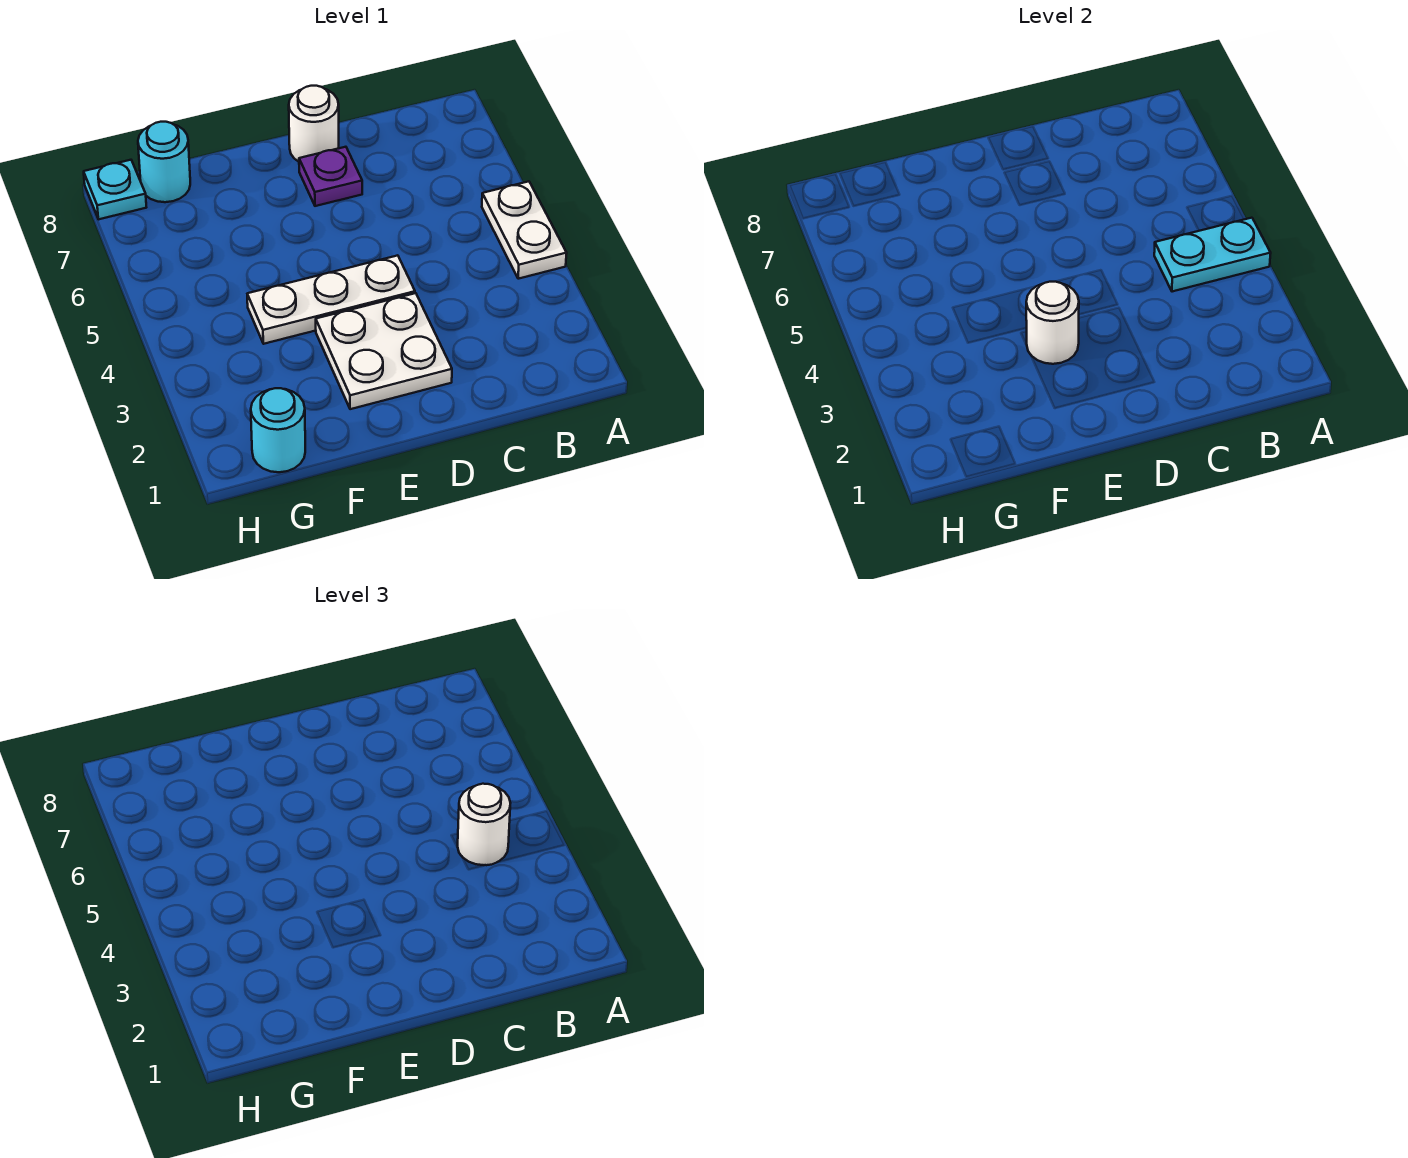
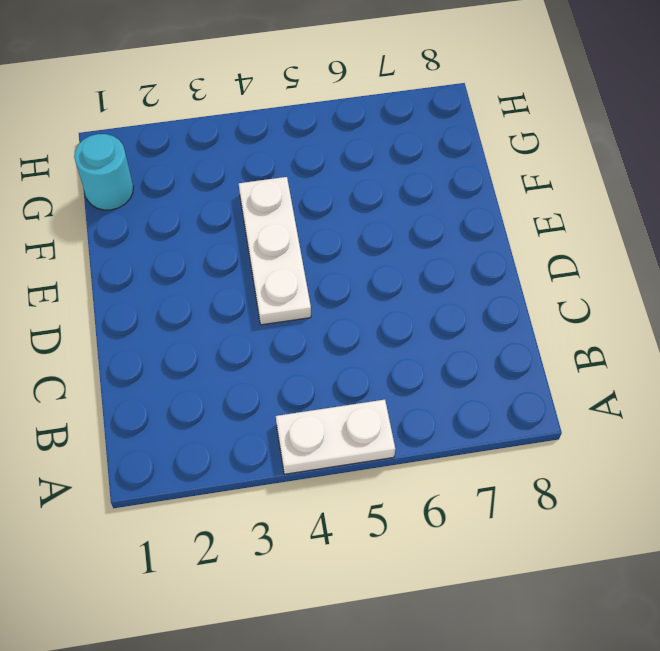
none -> white plate D2:E3 level 1
none -> purple plate D7 level 1

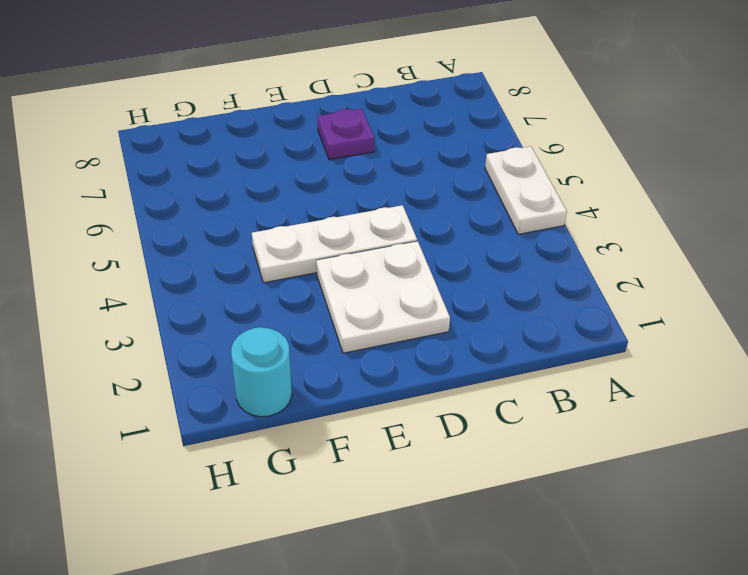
none -> white round brick D8 level 1
none -> cyan round brick G8 level 1

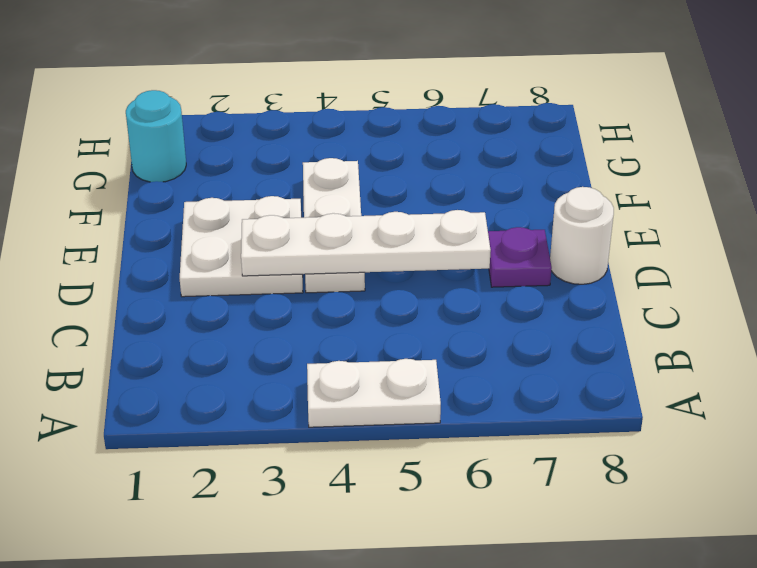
white plate D3:D6 level 2 -> none
none -> cyan round brick G8 level 1
none -> cyan plate H8 level 1

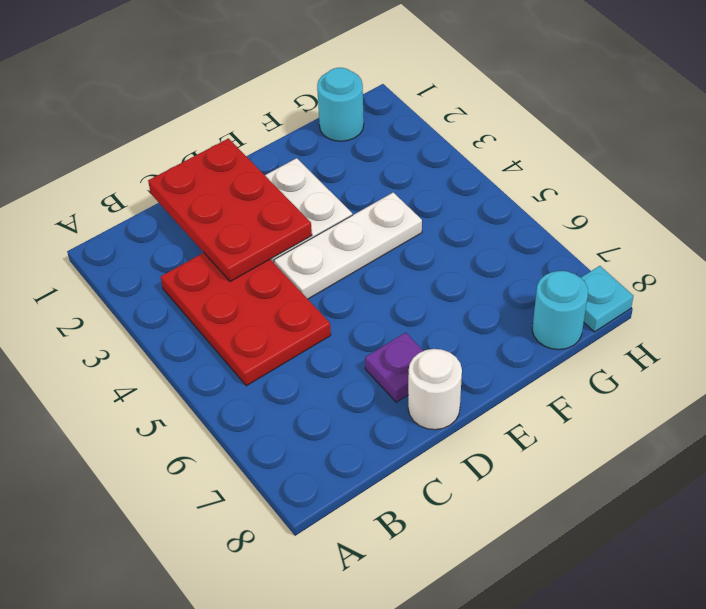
red plate B3:C5 level 1 -> none
red plate C1:D3 level 2 -> none
none -> white plate A4:A5 level 1
none -> cyan plate A4:B4 level 2

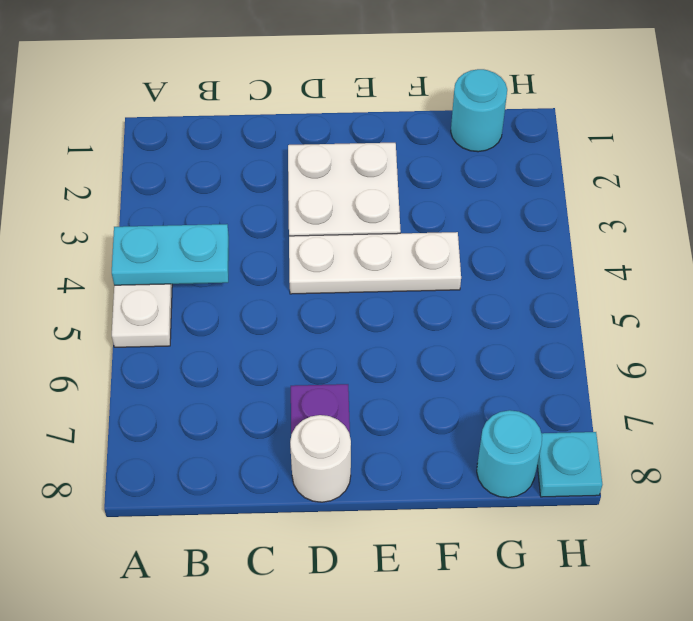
none -> white round brick E3 level 2
none -> white round brick B4 level 3

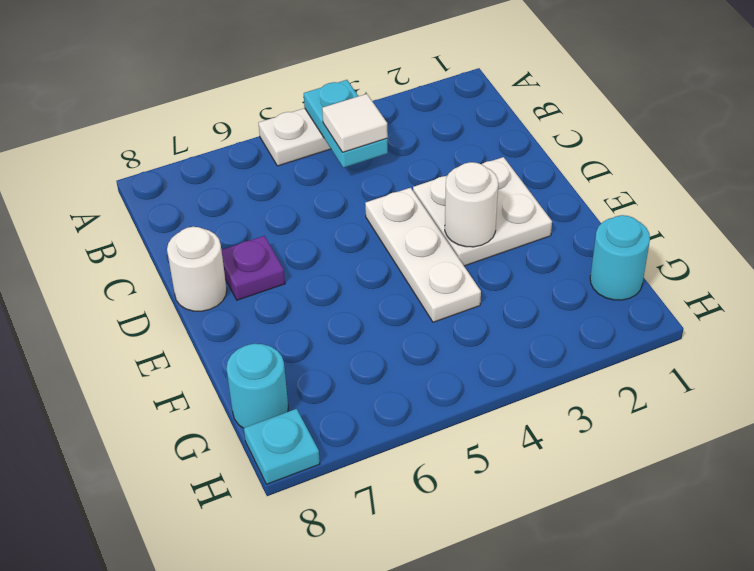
white tile B4 level 3 -> white round brick B4 level 3

